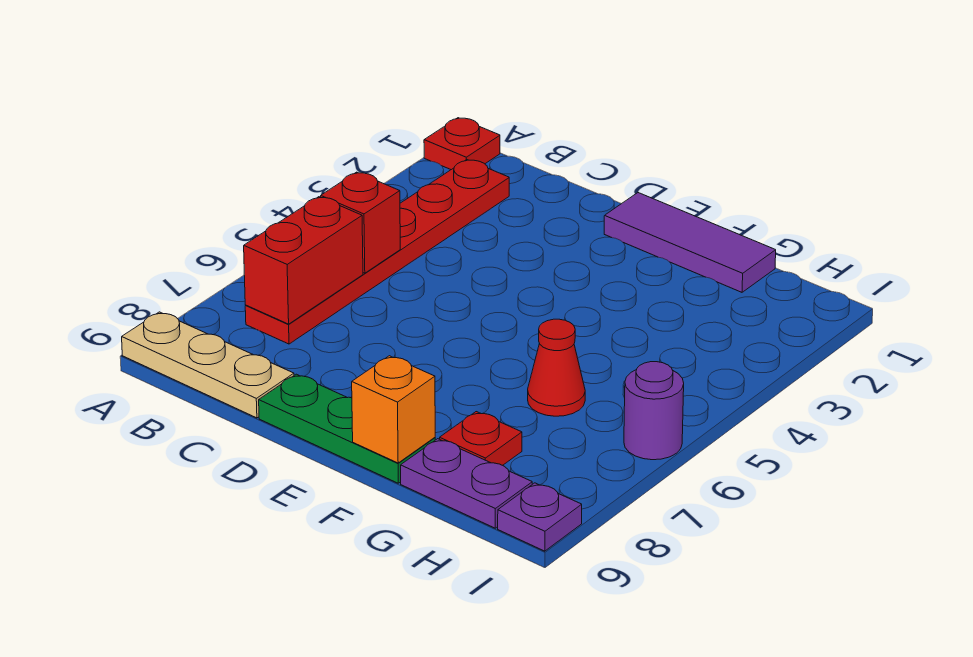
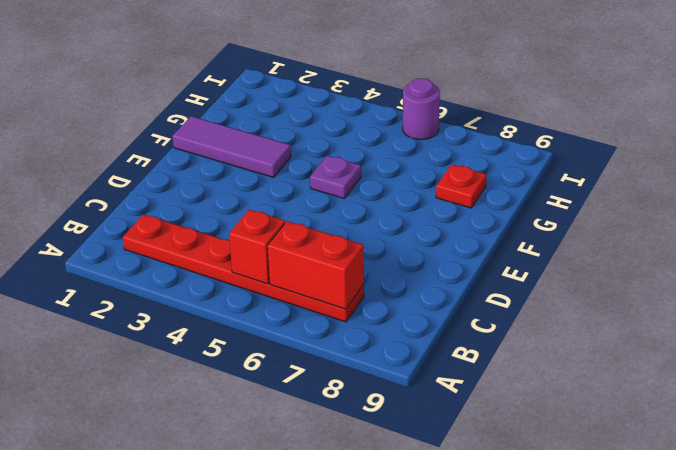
purple tile F1:F3 level 1 -> purple tile E1:G1 level 1
purple plate F5 level 1 -> purple plate I9 level 1
none -> red plate A1 level 1
none -> tan plate A9:C9 level 1
none -> green plate D9:F9 level 1

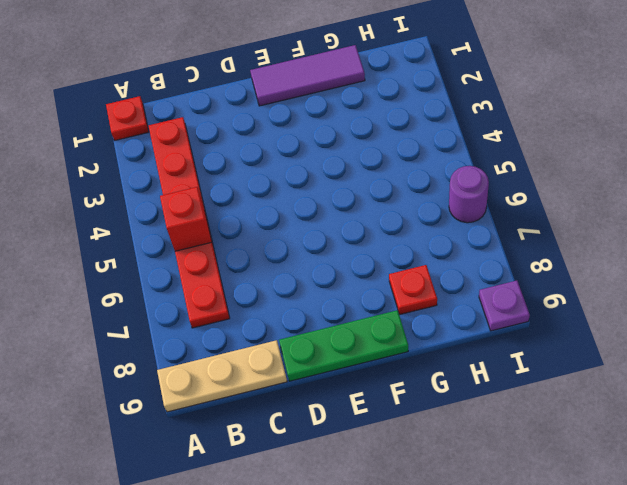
none -> red cone G6 level 1
none -> purple plate G9:H9 level 1
none -> red brick B6:B7 level 2

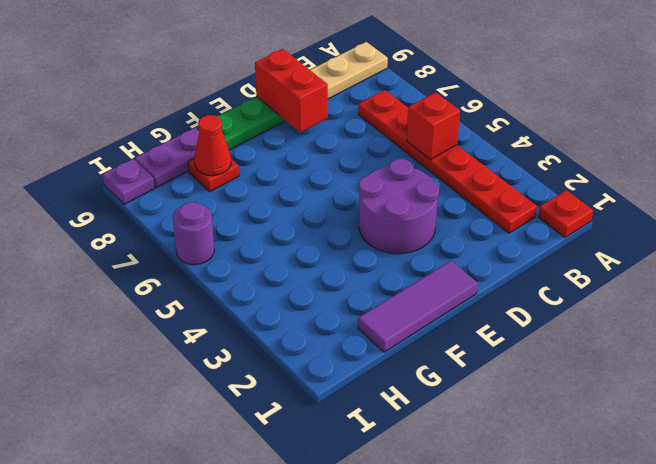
purple round brick D3:E4 level 1 -> none
red brick D8:D9 level 2 -> red brick B6:B7 level 2
red cone G8 level 2 -> red cone G6 level 1
none -> orange brick F9 level 2

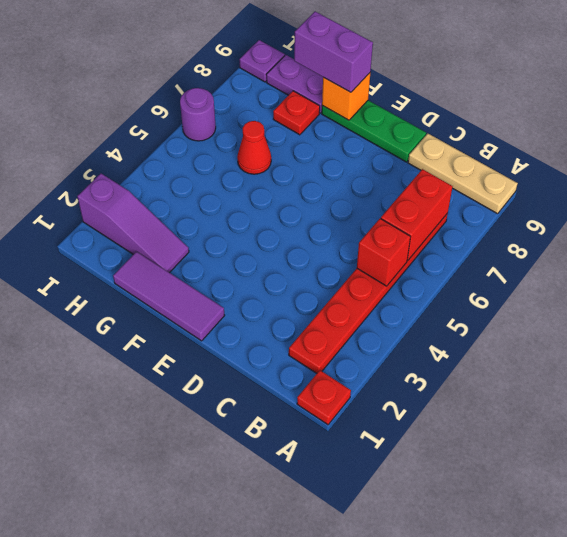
purple brick F9:G9 level 3 -> none
purple slope G2:I2 level 1 top I -> none

